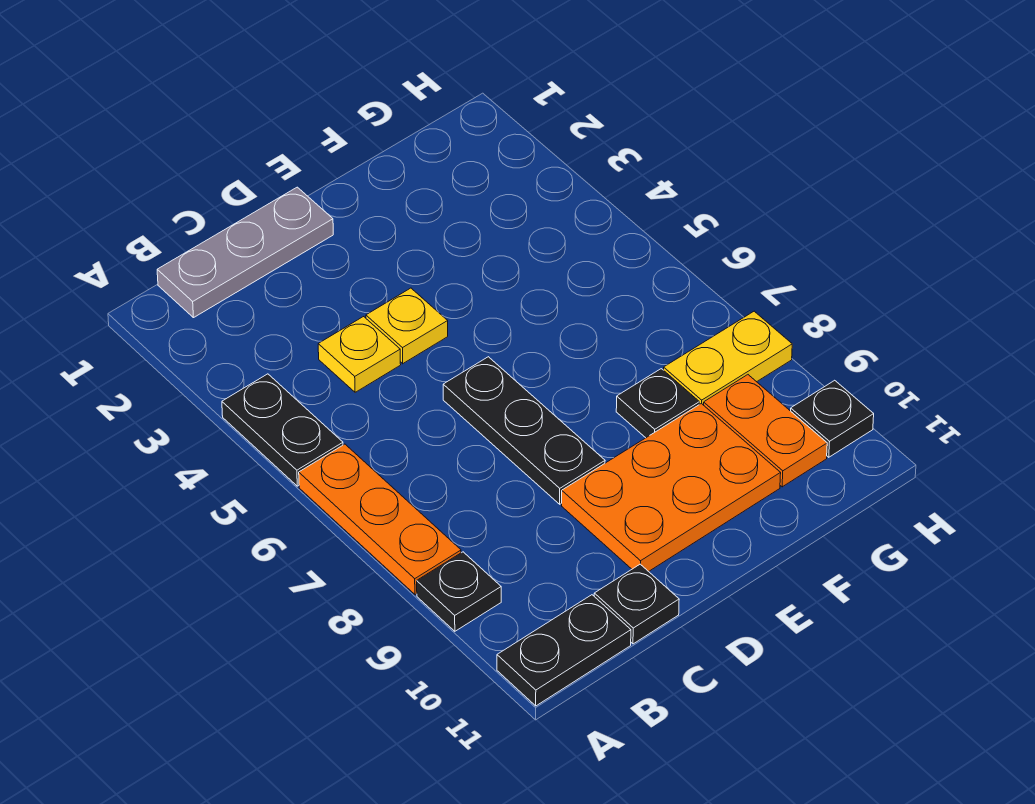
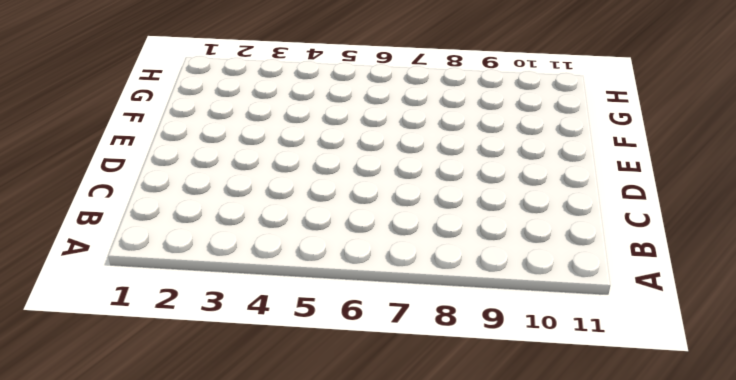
none -> black plate A4:A5 level 1
none -> orange plate A6:A8 level 1
none -> black plate A9 level 1

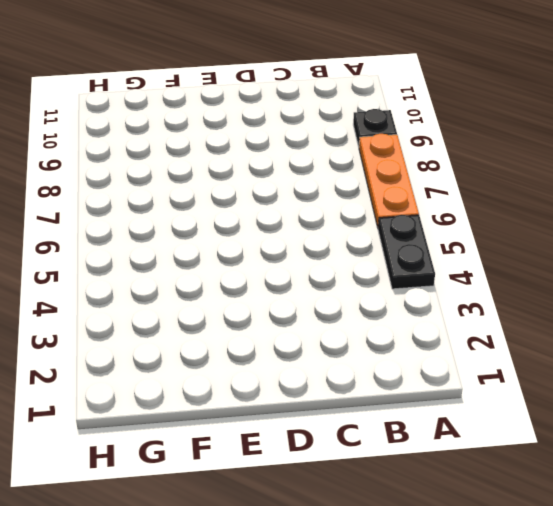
none -> black plate A11:B11 level 1
none -> grey plate B1:D1 level 1
none -> yellow plate C4 level 1

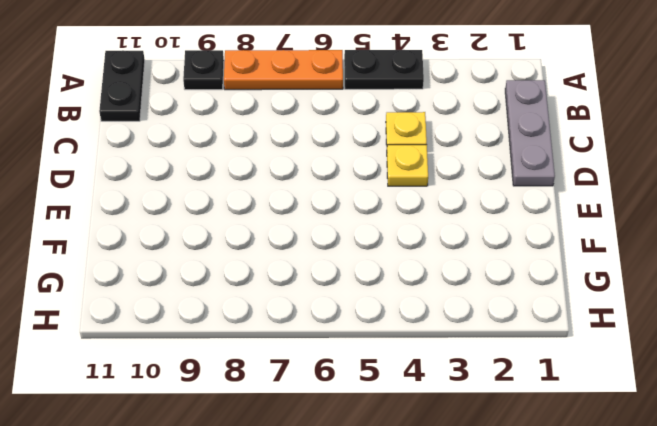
none -> black plate C11 level 1
none -> black plate D6:D8 level 1
none -> orange plate D9:F10 level 1

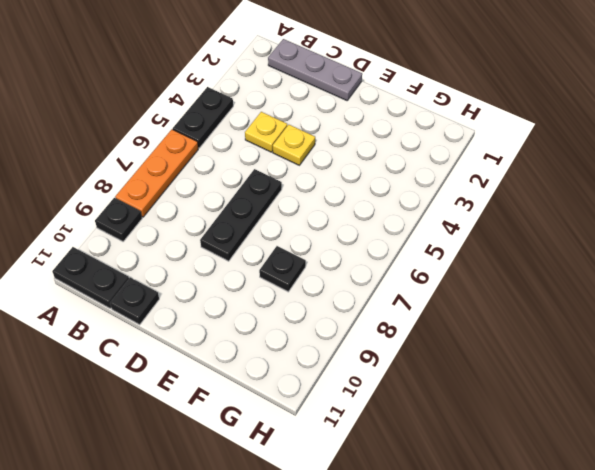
none -> orange plate D9:F10 level 1
none -> yellow plate G8:H8 level 1
none -> orange plate G9:G10 level 1

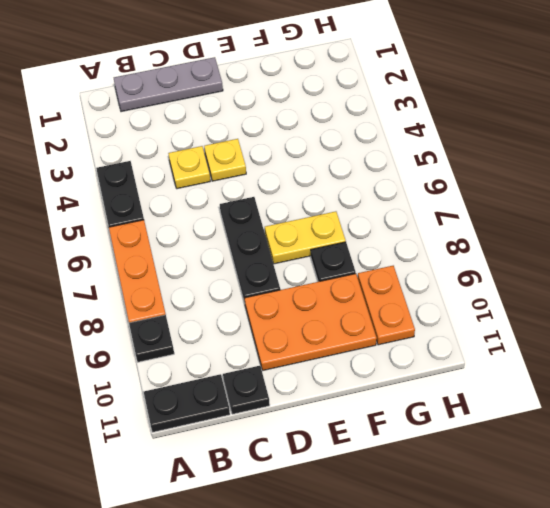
yellow plate E7:F7 level 1 -> yellow plate G8:H8 level 1
none -> black plate H10 level 1

